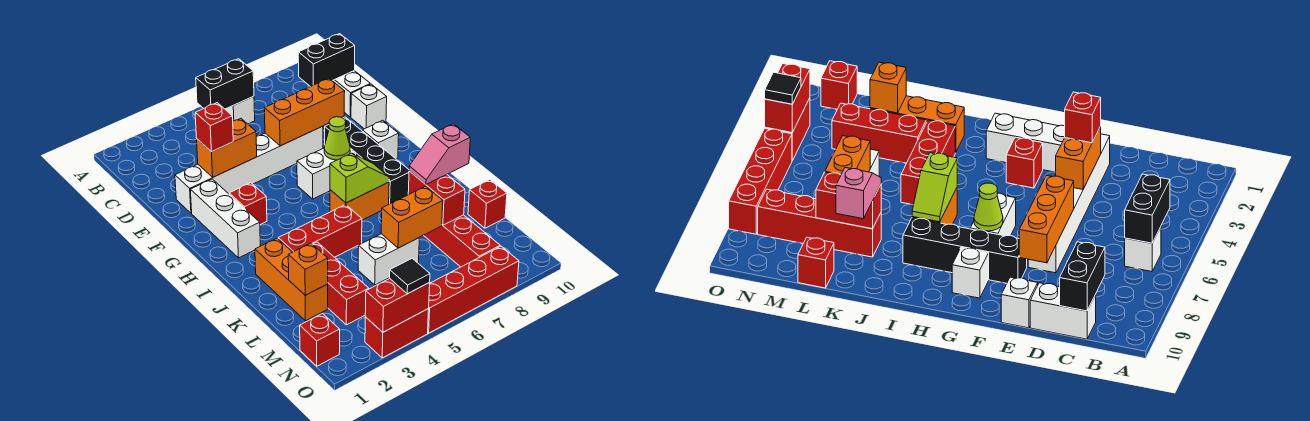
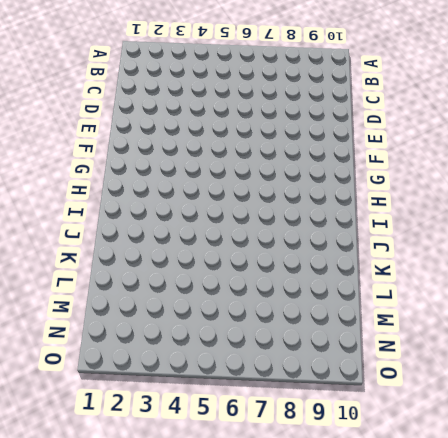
none -> white brick B6 level 1
none -> white brick C10:D10 level 1
none -> white brick E2:E7 level 1
none -> white brick E10 level 1

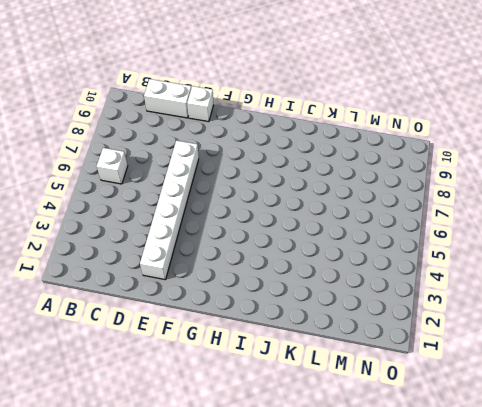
none -> white brick F2:H2 level 1
none -> black brick F8:I8 level 1
none -> red brick G3 level 1
none -> white brick G6:G7 level 1

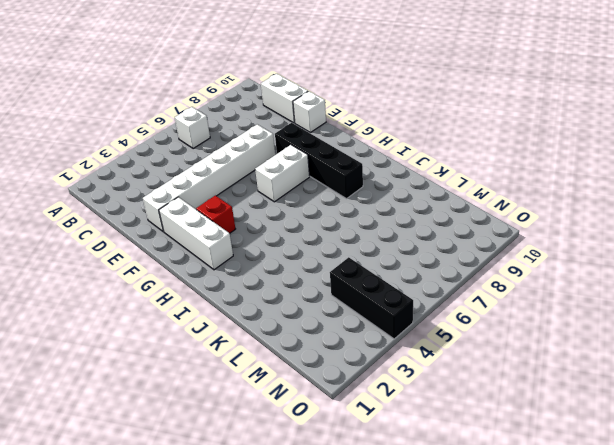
black brick M4:O4 level 1 -> red brick O3:O4 level 1
none -> white brick G9 level 1
none -> orange brick I6:I7 level 1
none -> orange brick J2:L2 level 1
none -> red brick J3:J5 level 1

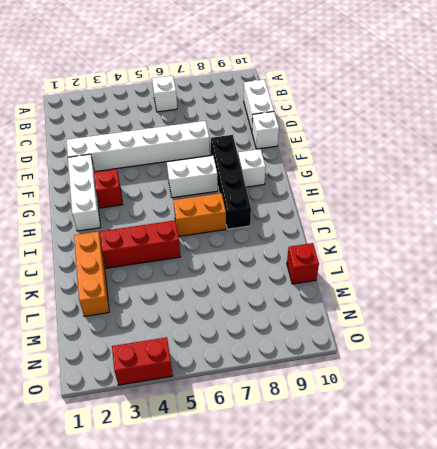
none -> red brick K3:M3 level 1
none -> red brick K8:N8 level 1
none -> white brick L5:L6 level 1
none -> red brick N1 level 1

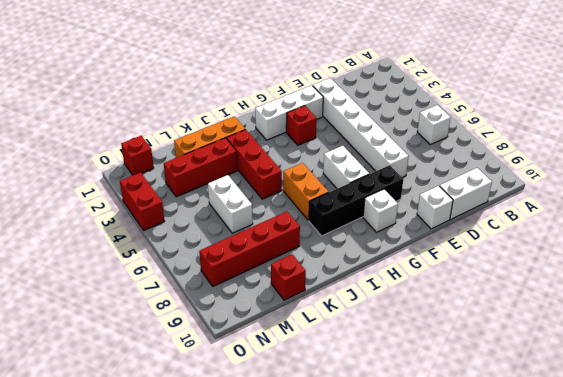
none -> red brick O5:O8 level 1
none -> black brick B5:B6 level 2
none -> black brick C9:C10 level 2
none -> orange brick E3:E4 level 2

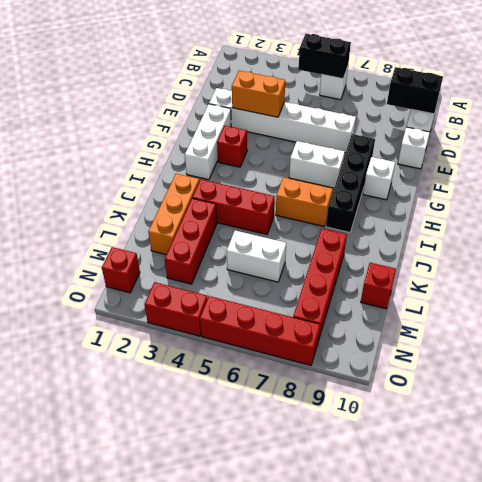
none -> orange brick E6:E8 level 2
none -> lime cone G7 level 2
none -> lime slope I6:I7 level 2 top 6
none -> red brick K8:L8 level 2

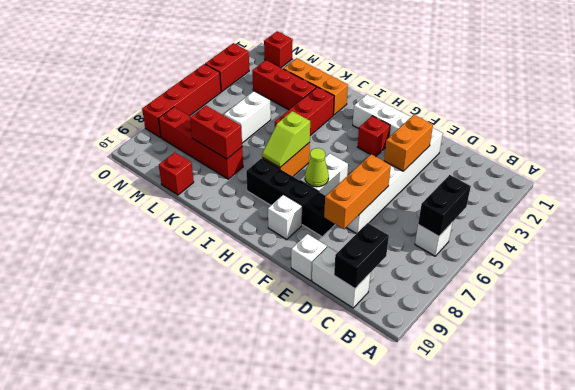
none -> orange brick L2 level 2
none -> orange brick L6:L7 level 2
none -> red brick O3:O4 level 2
none -> red brick E3 level 3

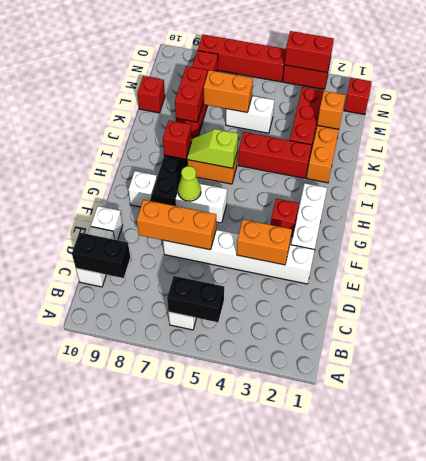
red brick I8 level 2 -> red brick E3 level 3
none -> pink slope K8:K9 level 3 top 9
none -> black tile O4 level 3

